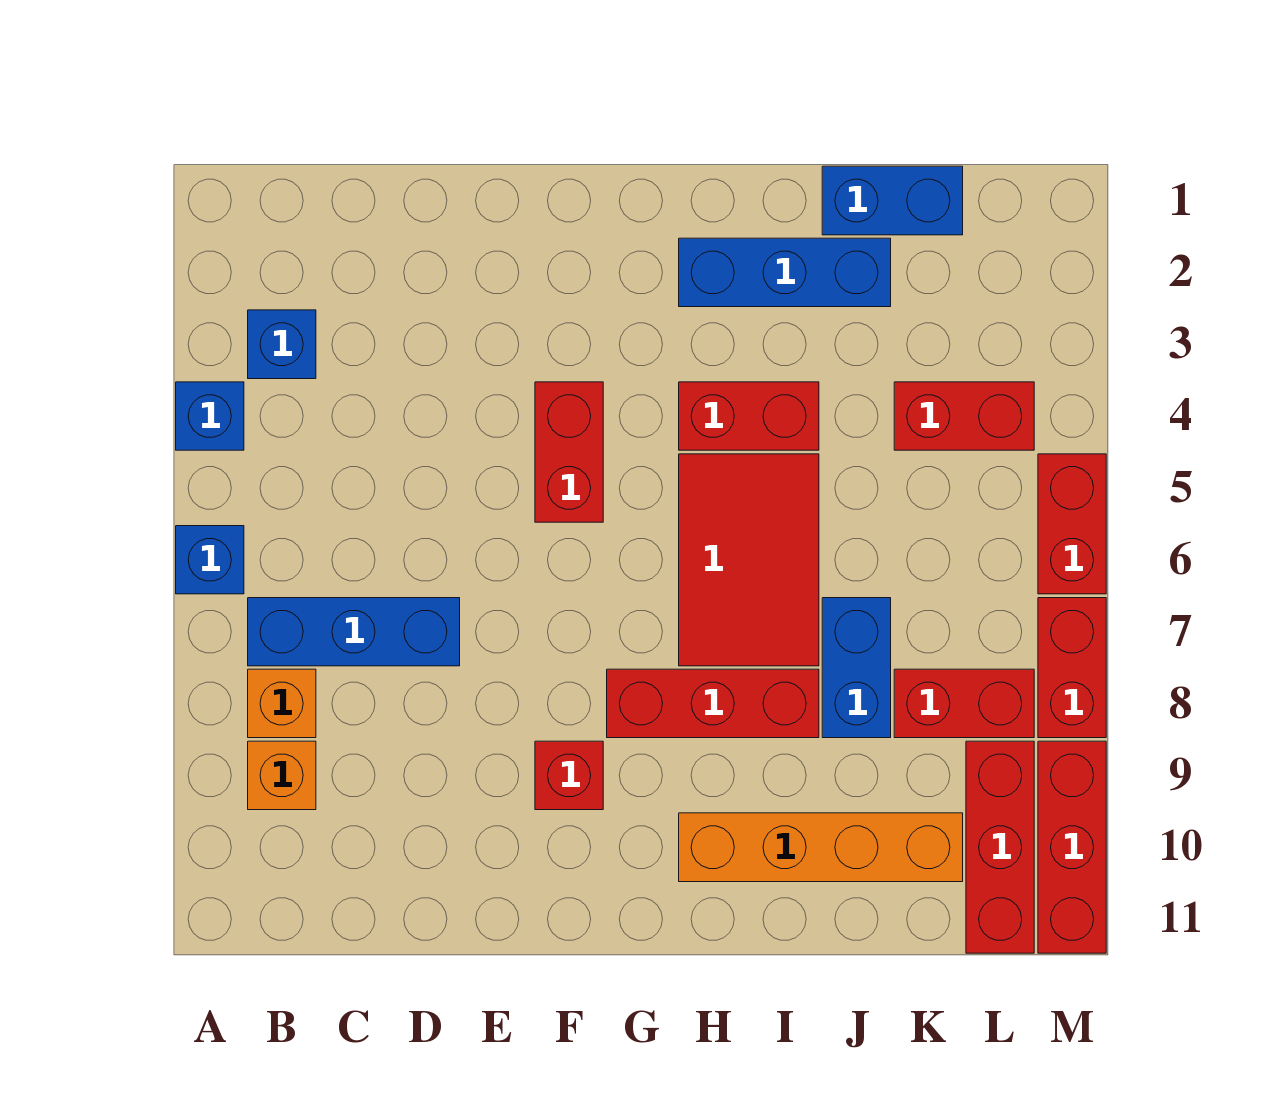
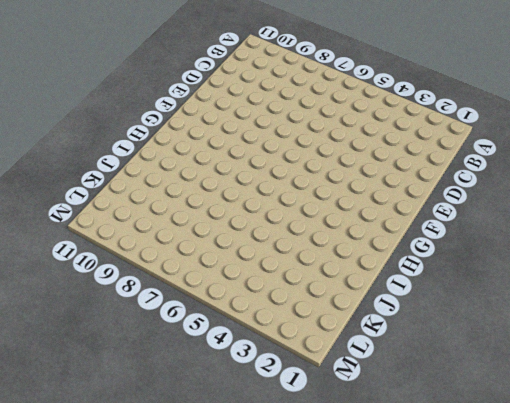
none -> blue brick A4 level 1
none -> blue brick A6 level 1
none -> blue brick B3 level 1

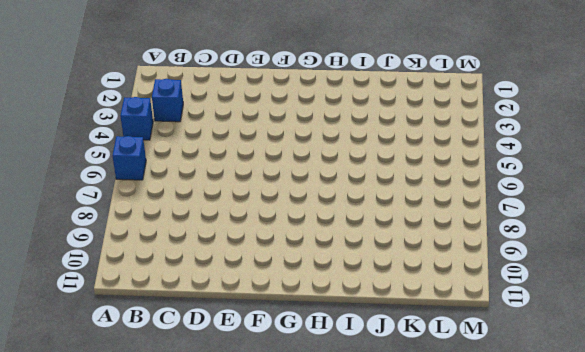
none -> blue brick B7:D7 level 1
none -> orange brick B8 level 1
none -> orange brick B9 level 1

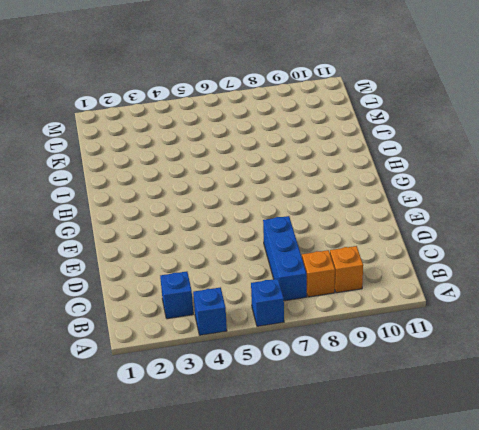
none -> red brick F4:F5 level 1
none -> red brick F9 level 1
none -> red brick G8:I8 level 1

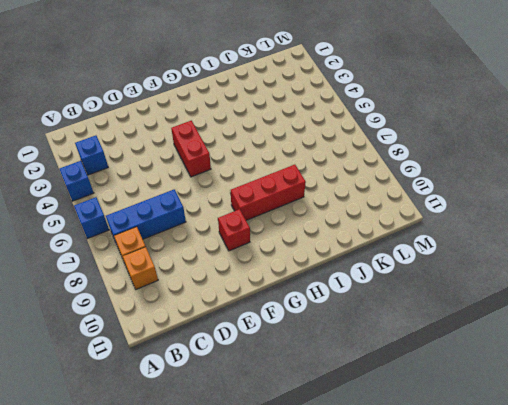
none -> blue brick H2:J2 level 1
none -> red brick H4:I4 level 1
none -> red tile H5:I7 level 1

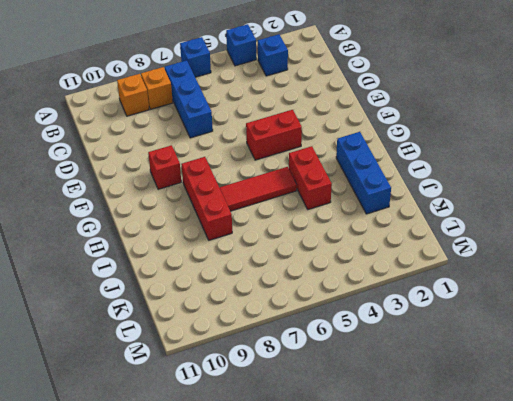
red tile H5:H7 level 1 -> red tile H5:I7 level 1
none -> orange brick H10:K10 level 1
none -> blue brick J1:K1 level 1
none -> blue brick J7:J8 level 1

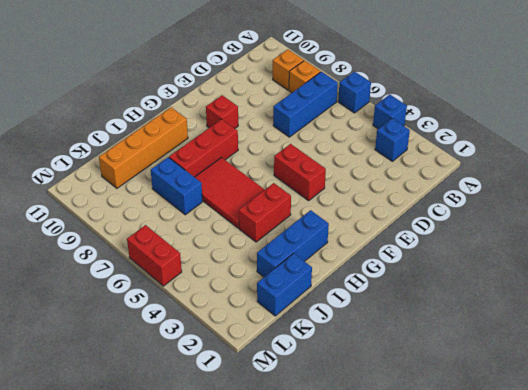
none -> red brick K4:L4 level 1
none -> red brick K8:L8 level 1
none -> red brick L9:L11 level 1

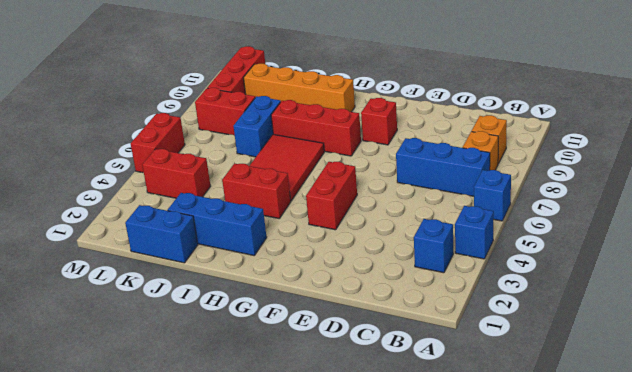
none -> red brick M7:M8 level 1
none -> red brick M9:M11 level 1

